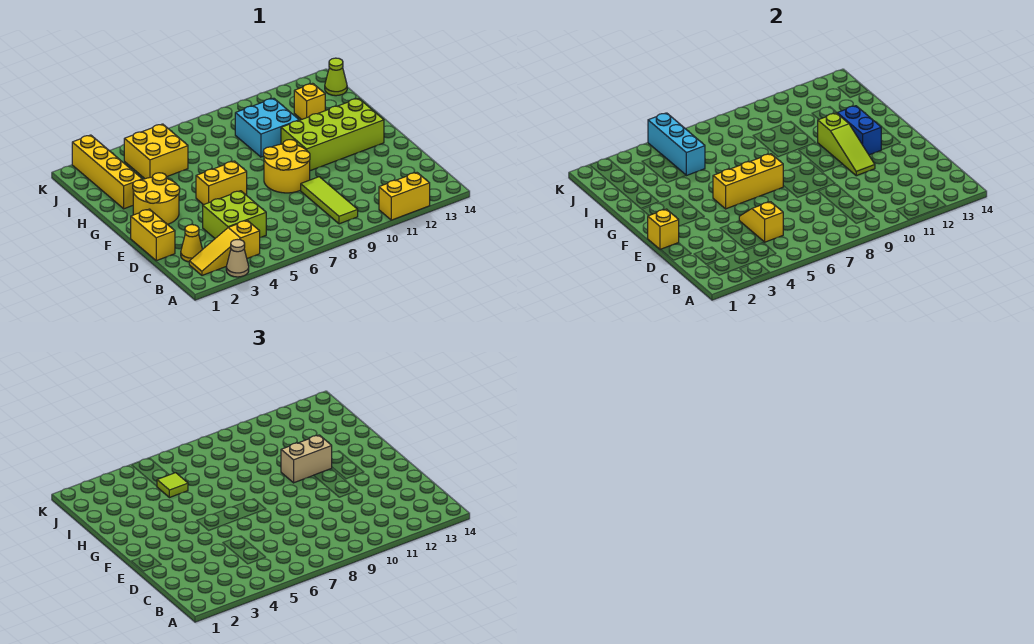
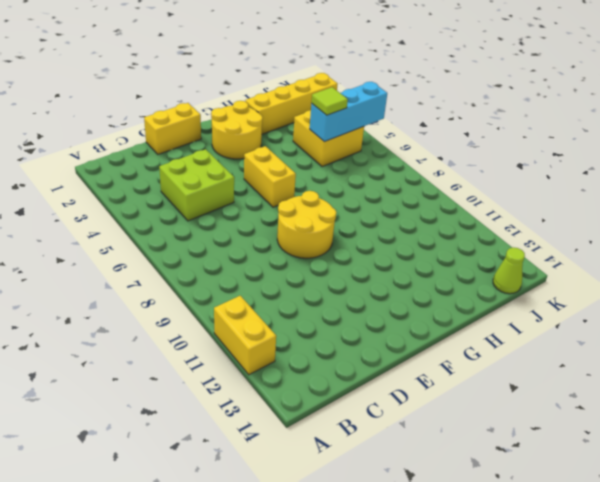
none -> tan cone A3 level 1
none -> yellow slope B2:B4 level 1 top 4
none -> lime tile B9:D9 level 1

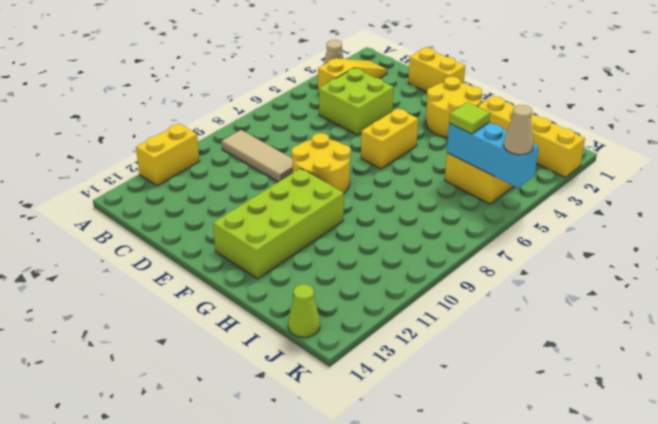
tan tile B9:D9 level 1 -> lime tile B9:D9 level 1
tan cone K5 level 3 -> none
none -> yellow cone C2 level 1
none -> cyan brick H9:I10 level 1
none -> yellow brick I12 level 1

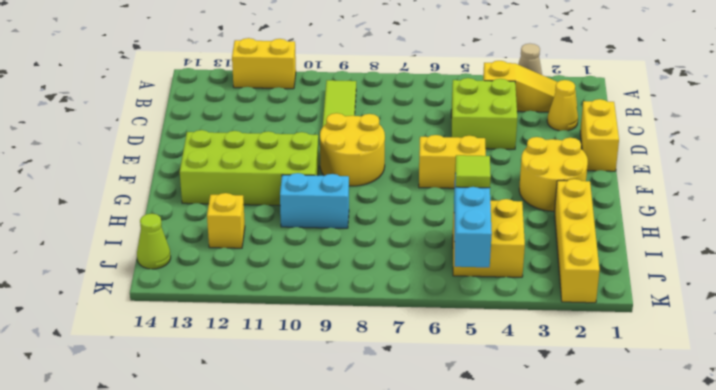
cyan brick H9:H10 level 1 -> cyan brick H9:I10 level 1
none -> yellow slope C5:D5 level 2 top C
none -> yellow brick E1 level 2
none -> lime slope E11:G11 level 2 top G

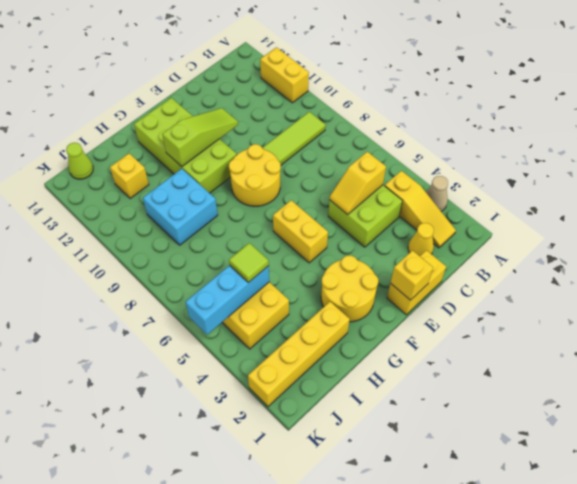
none -> yellow brick F5:F7 level 2
none -> blue brick F12:G12 level 2
none -> tan brick G10:G11 level 3

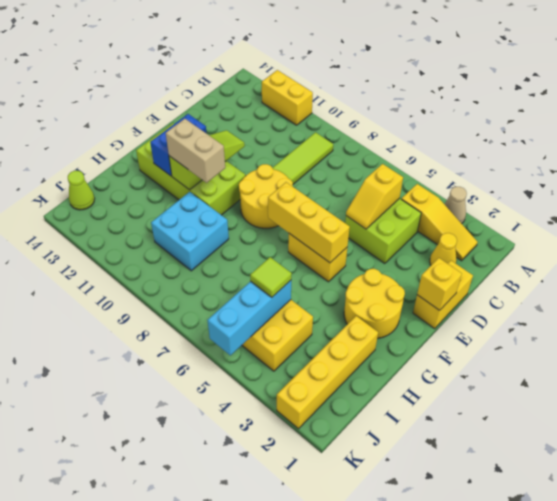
none -> yellow brick I12 level 1

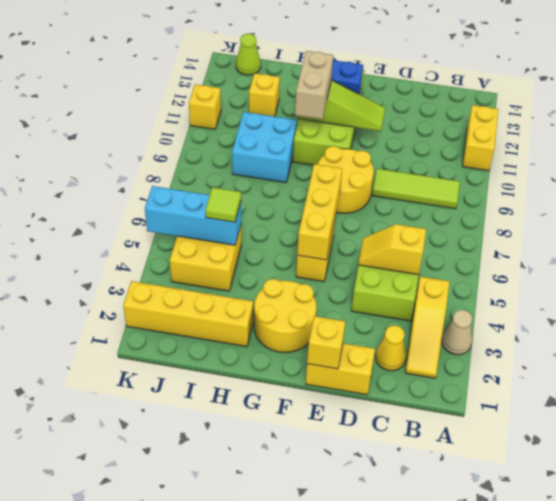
yellow brick K11 level 1 -> none

